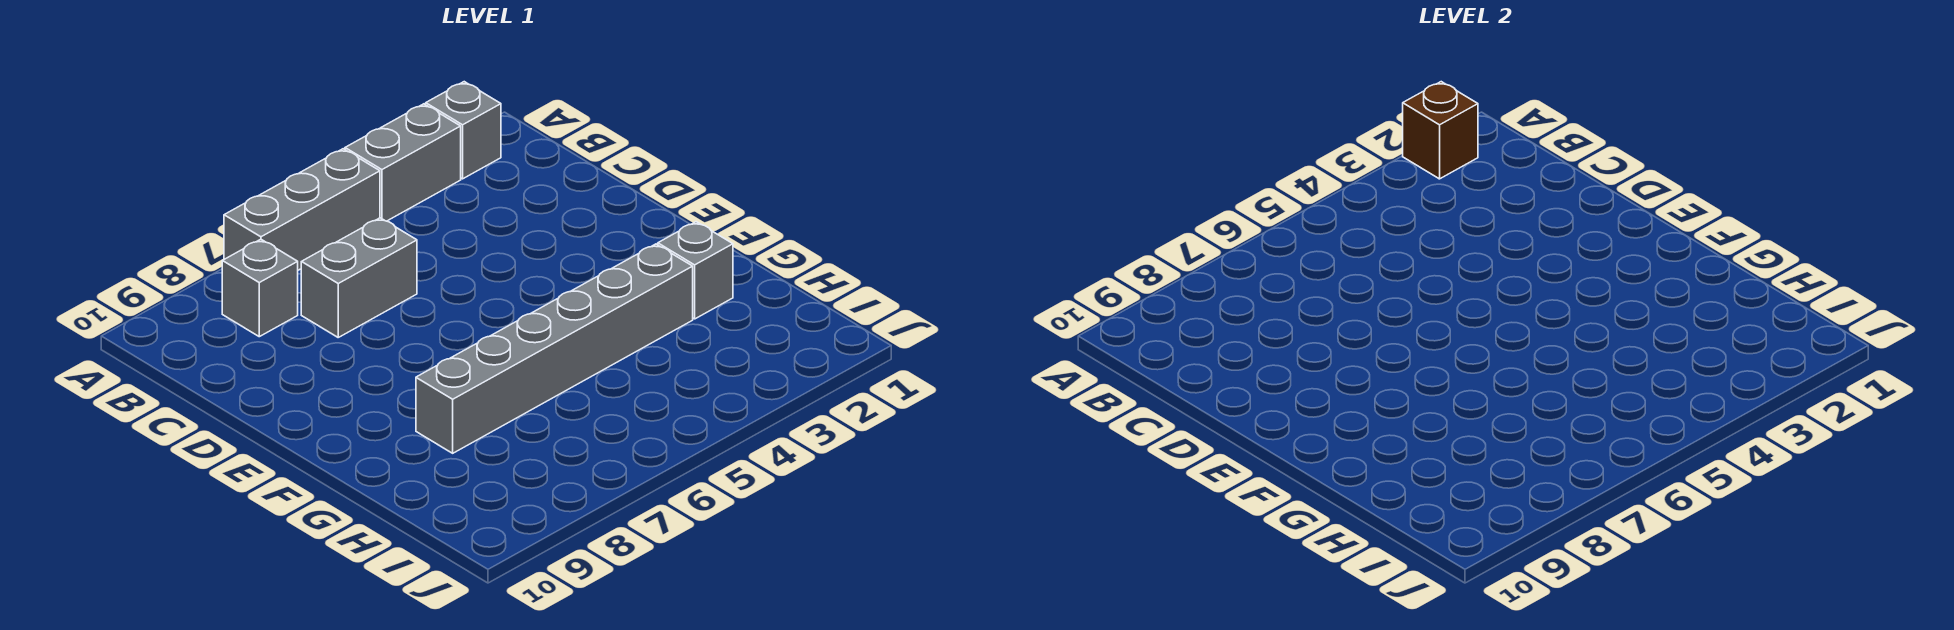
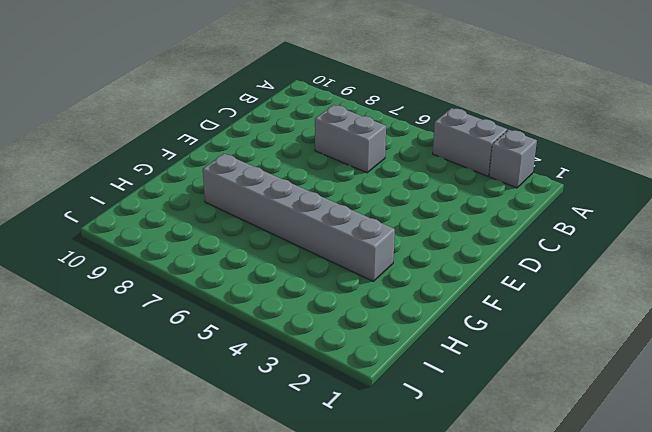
none -> grey brick A5:A7 level 1
none -> grey brick B8 level 1

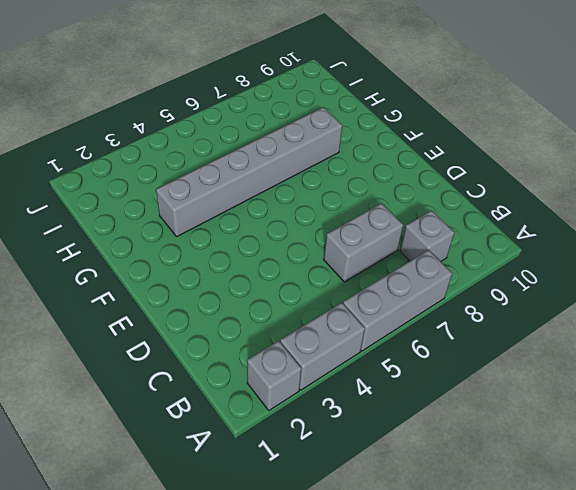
none -> grey brick G2 level 1
none -> brown brick A2 level 2

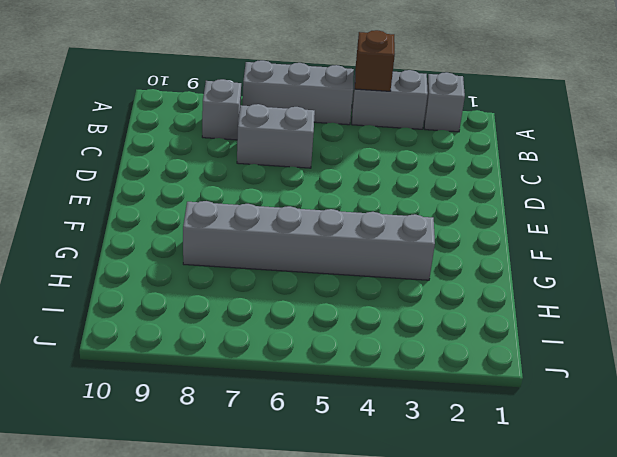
brown brick A4 level 2 -> brown brick A2 level 2
none -> grey brick G2 level 1

